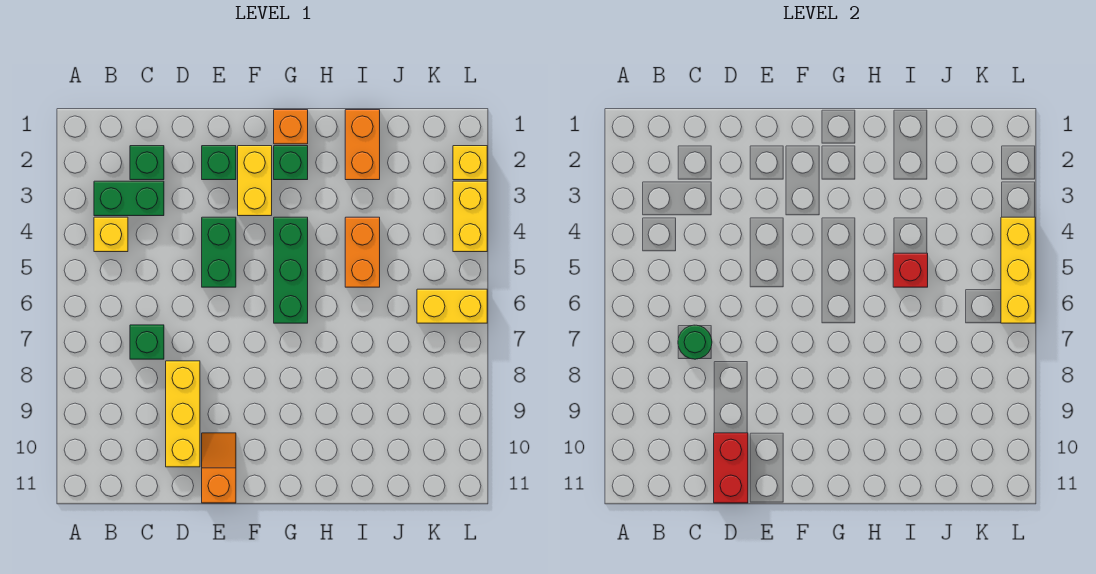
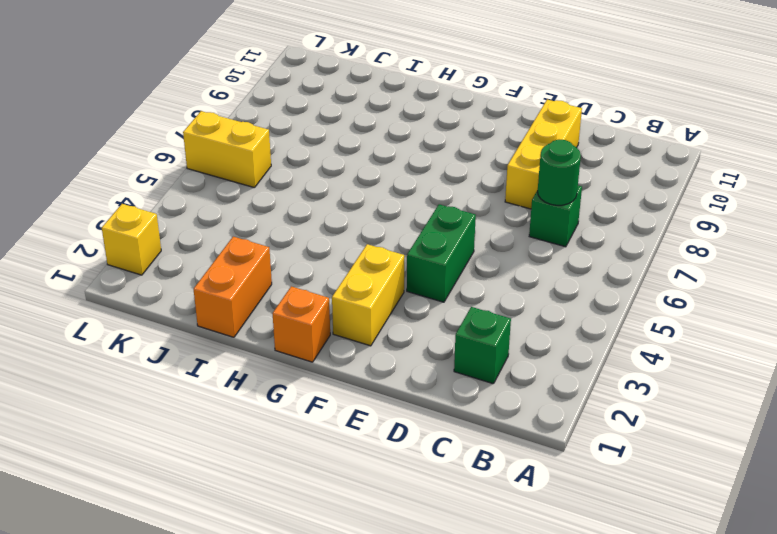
none -> green brick B3:C3 level 1
none -> yellow brick B4 level 1
none -> green brick E2 level 1

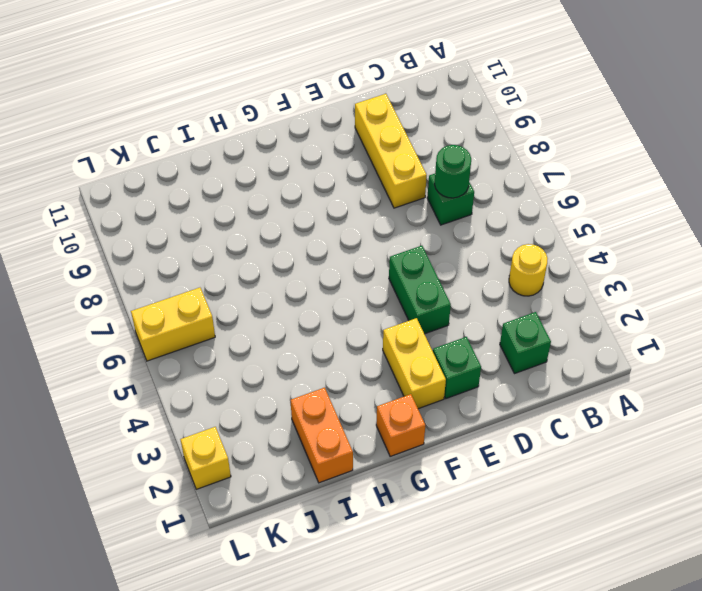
yellow round brick B4 level 1 -> yellow brick B4 level 1
none -> green brick B3:C3 level 1
none -> orange slope E10:E11 level 1 top 11
none -> green brick G2 level 1

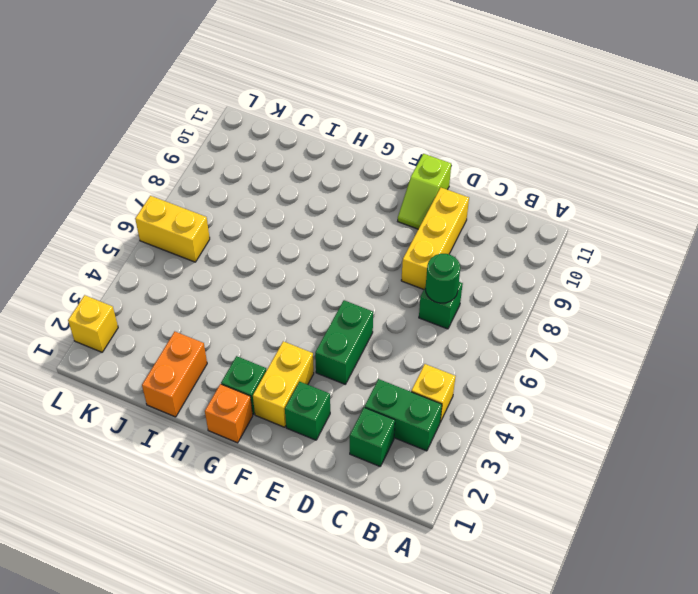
lime slope E10:E11 level 1 top 11 -> orange slope E10:E11 level 1 top 11
none -> green brick G4:G6 level 1
none -> orange brick I4:I5 level 1
none -> yellow brick L3:L4 level 1

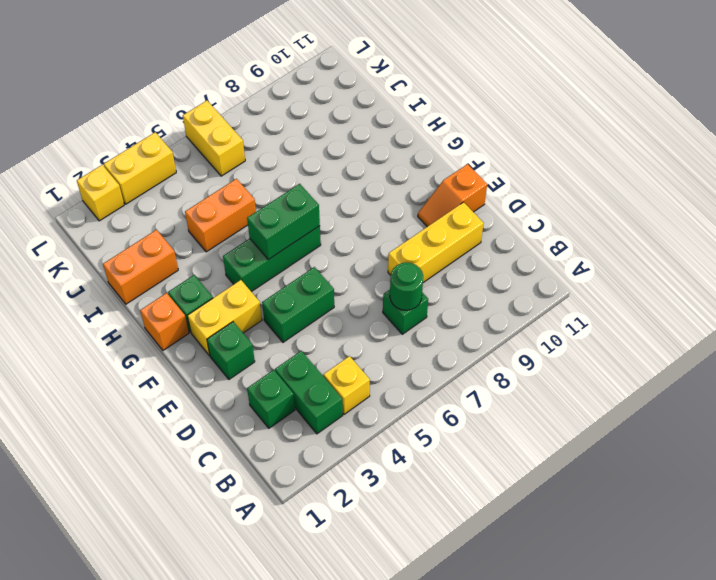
green brick G5:G6 level 2 -> none
none -> red brick D10:D11 level 2
none -> red brick I5 level 2
none -> yellow brick L4:L6 level 2

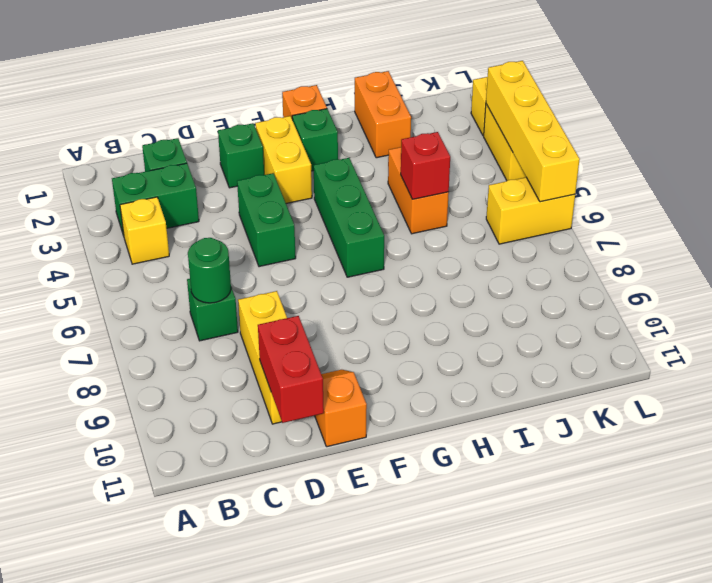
yellow brick L3:L6 level 2 -> yellow brick L4:L6 level 2

